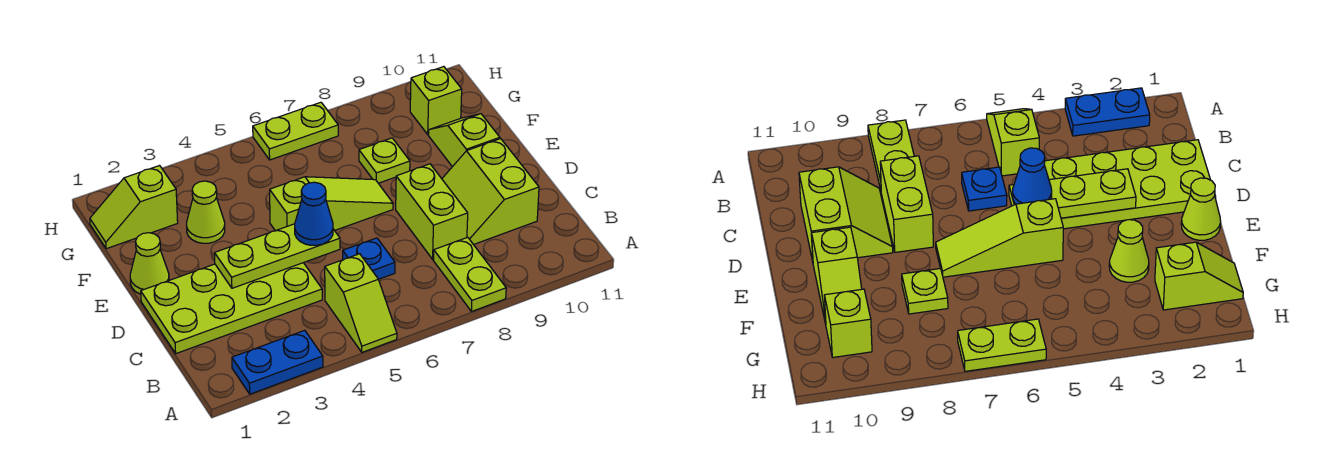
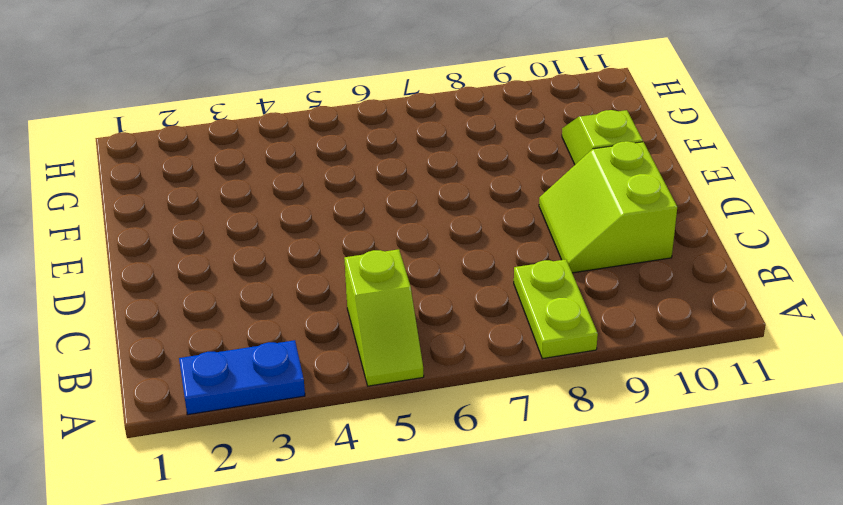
none -> lime plate C1:D4 level 1
none -> blue plate C6 level 1
none -> lime brick C8:D8 level 1

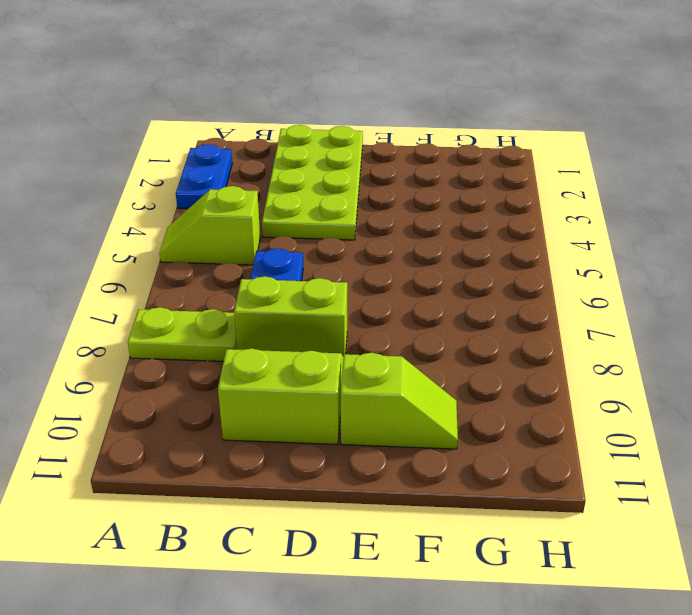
none -> lime cone E1 level 1
none -> lime slope E5:E7 level 1 top 5
none -> lime cone F3 level 1

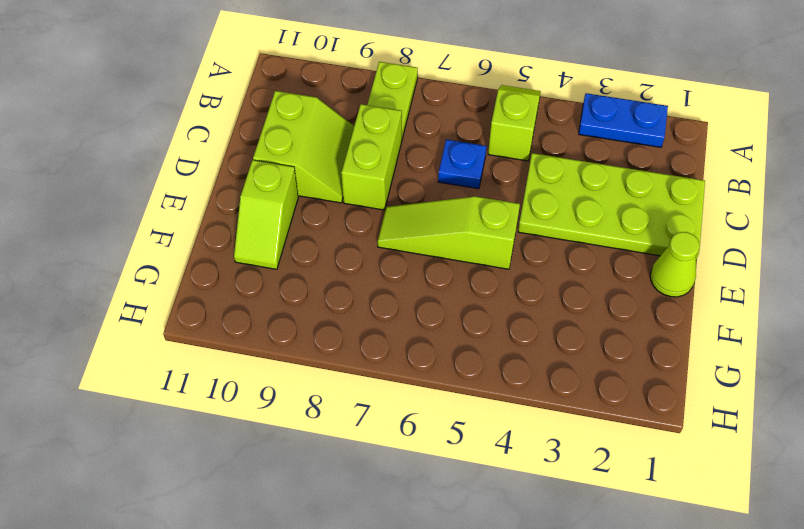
none -> lime cone F3 level 1
none -> lime plate F8 level 1
none -> lime slope G1:G2 level 1 top 2

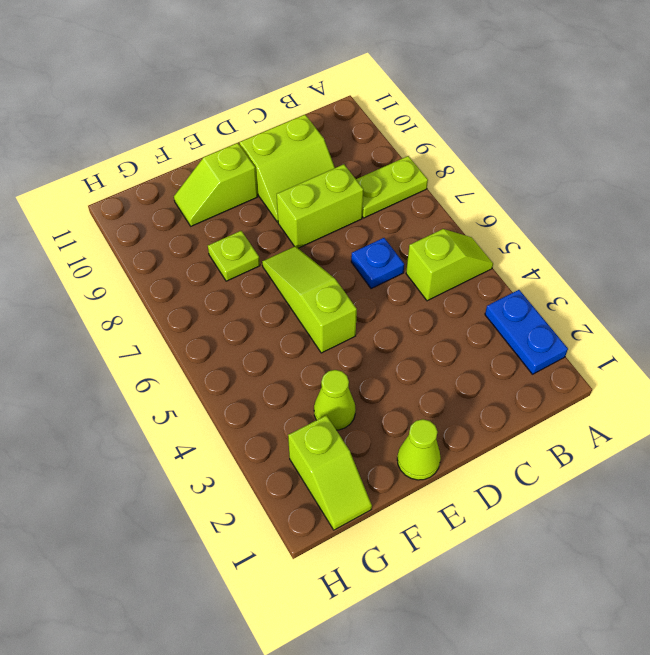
none -> lime plate C1:D4 level 1
none -> lime brick G10 level 1
none -> lime plate H6:H7 level 1

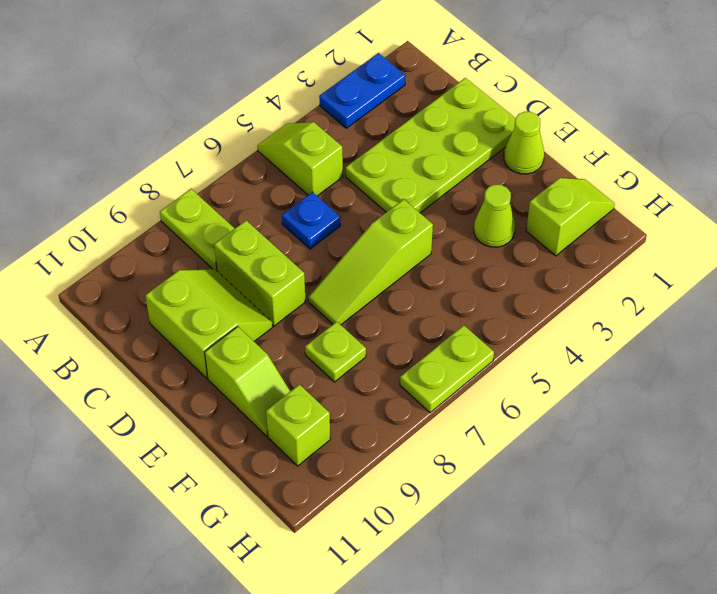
none -> lime plate D3:D5 level 2
none -> blue cone D5 level 3

